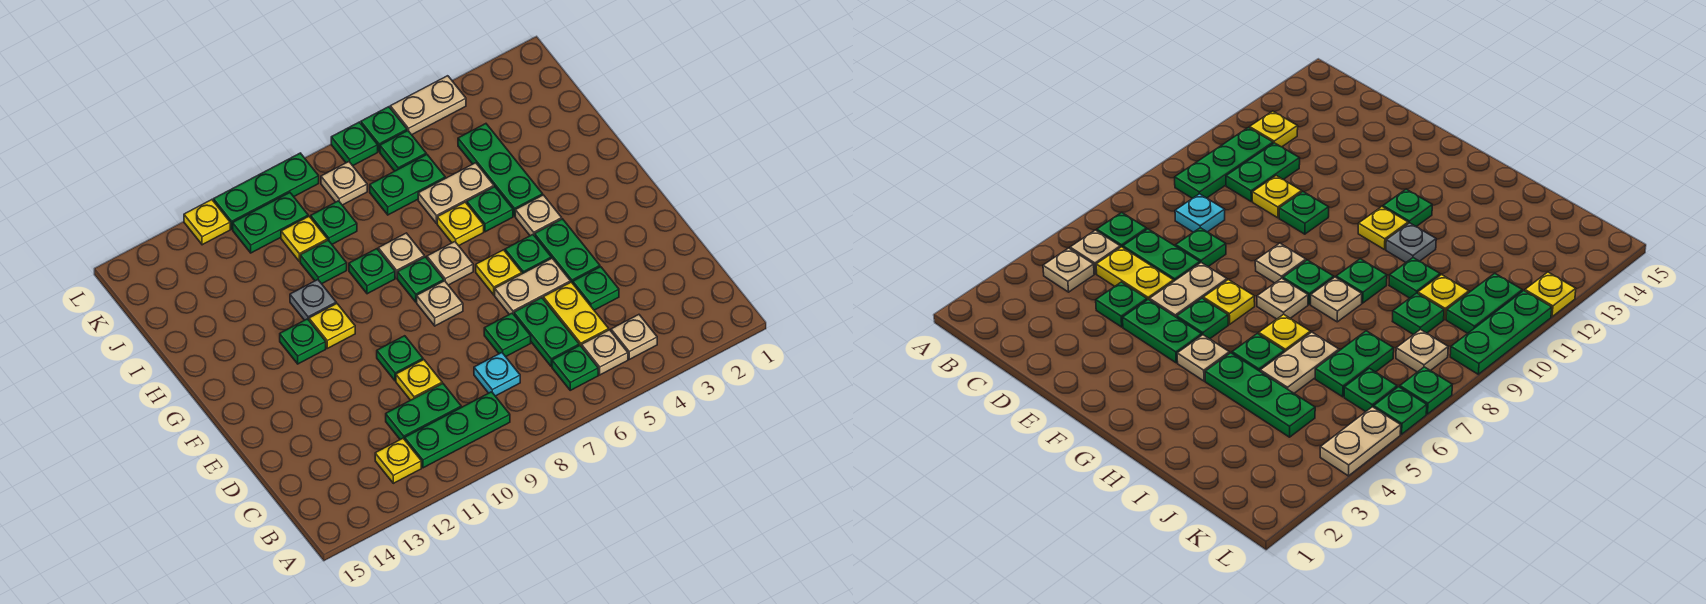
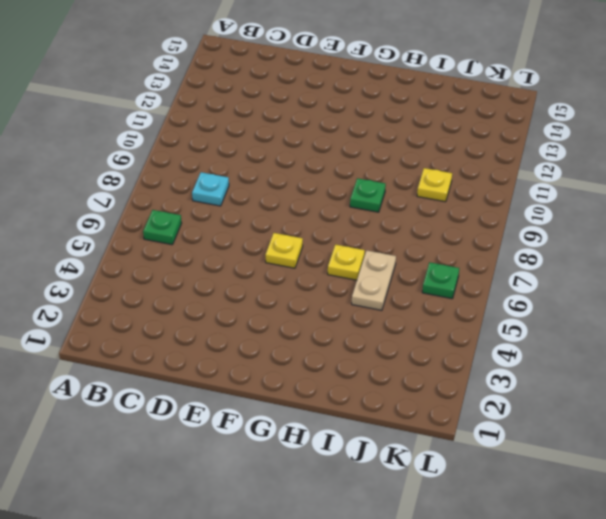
none -> tan plate B4 level 1
none -> tan plate B5 level 1
none -> green plate B9:B11 level 1
none -> yellow plate B12 level 1

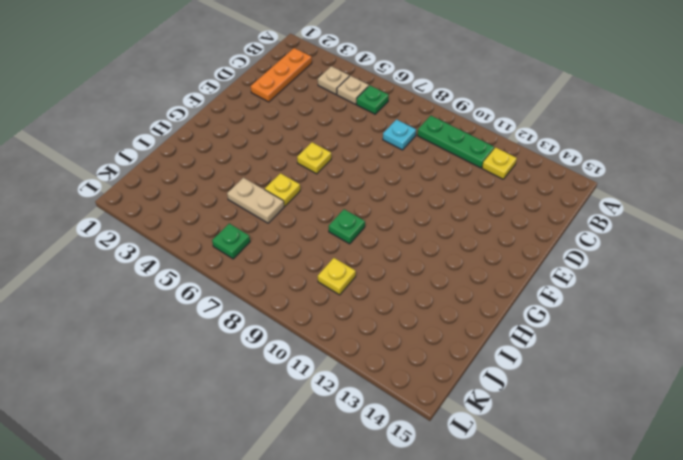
orange plate B2:D2 level 1 -> none
none -> yellow plate C5:D5 level 1
none -> green plate C6:D6 level 1
none -> green plate C10:C11 level 1
none -> green plate D4 level 1

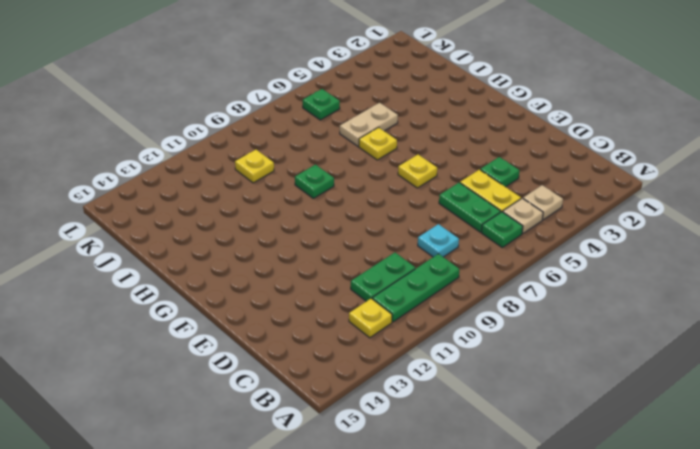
none -> green plate D7 level 1
none -> yellow plate D10 level 1
none -> green plate E4:F4 level 1
none -> tan plate E5:E6 level 1

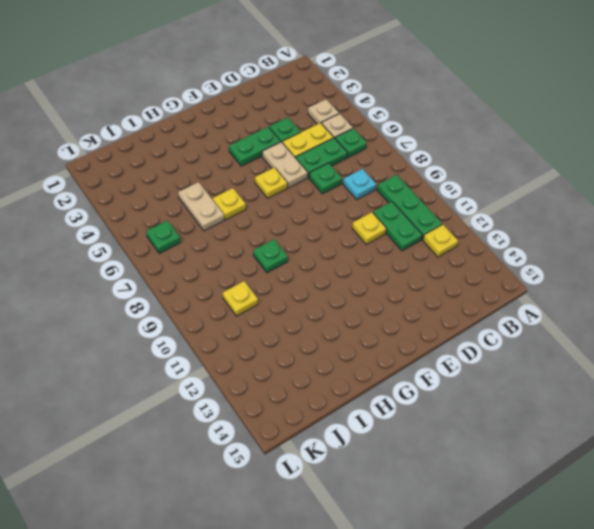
none -> green plate E10 level 1
none -> green plate F5 level 1
none -> tan plate F8 level 1
none -> tan plate G4 level 1

